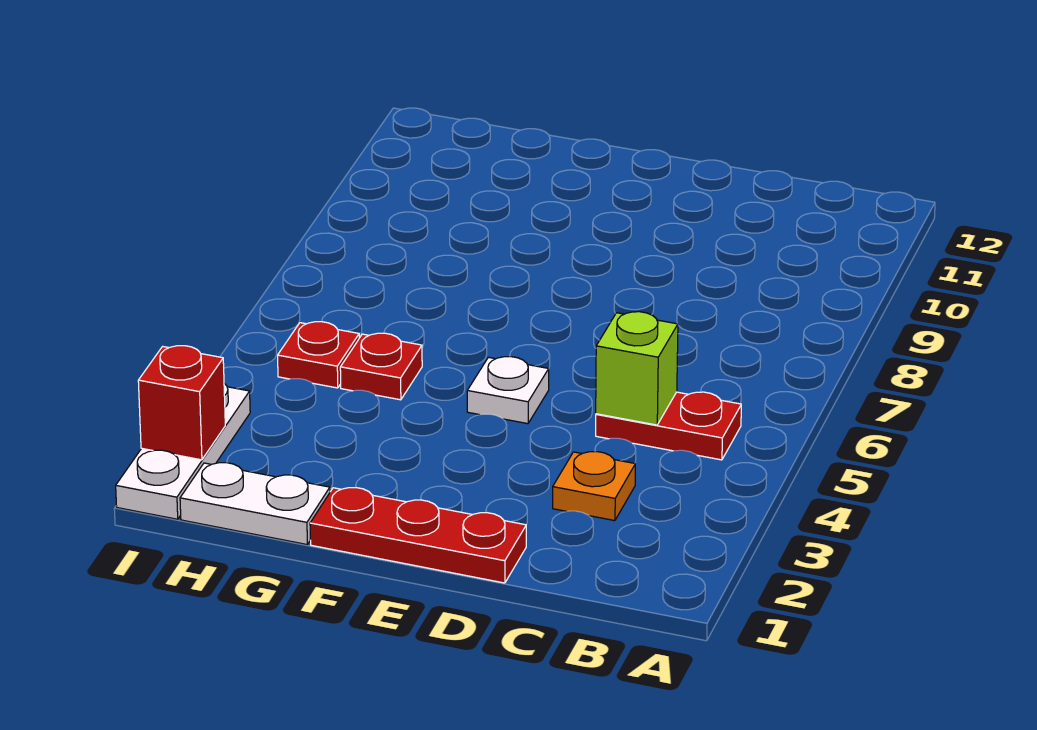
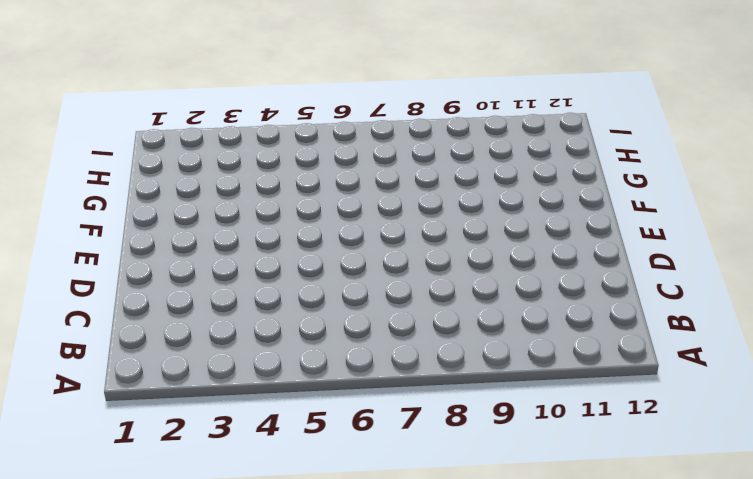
none -> red plate B5:C5 level 1
none -> orange plate C3 level 1

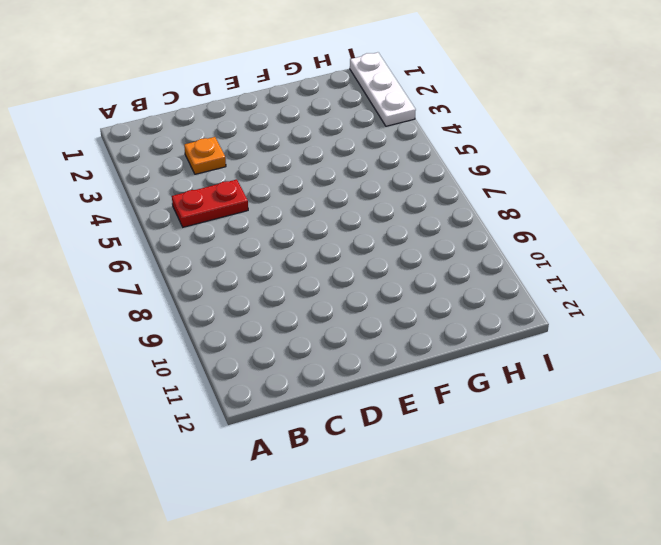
none -> red plate D1:F1 level 1
none -> white plate E5 level 1

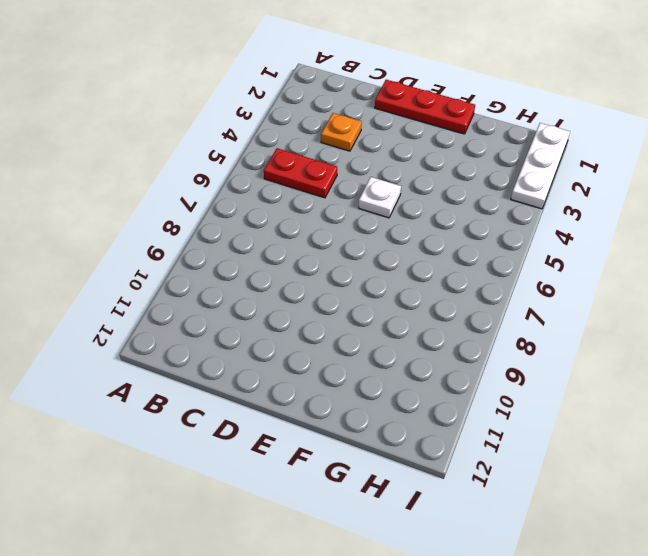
none -> white plate G1:H1 level 1
none -> red plate G5 level 1

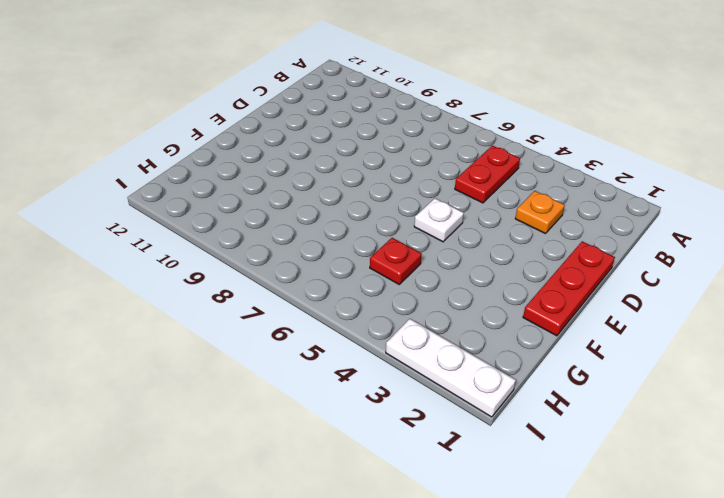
none -> white plate G1:H1 level 1
none -> red plate H5 level 1

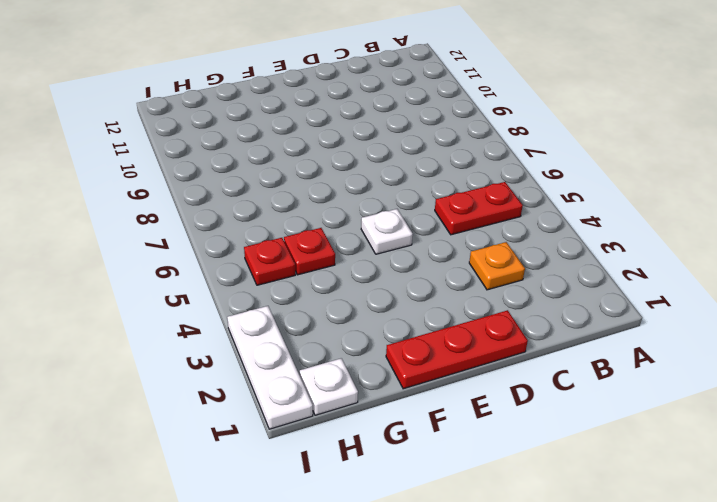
white plate H1 level 1 -> white plate G1:H1 level 1
none -> lime brick C5 level 2
none -> red brick I2 level 2

